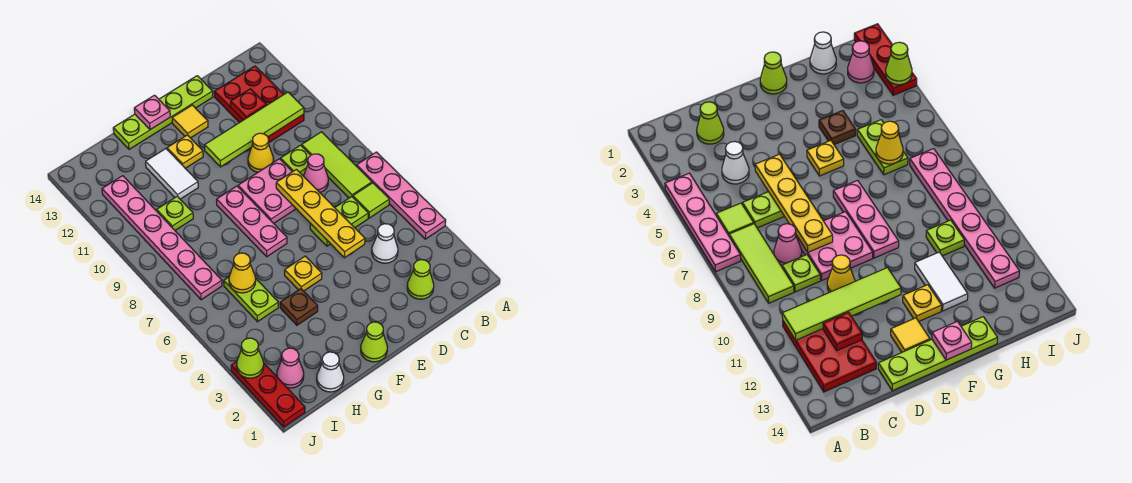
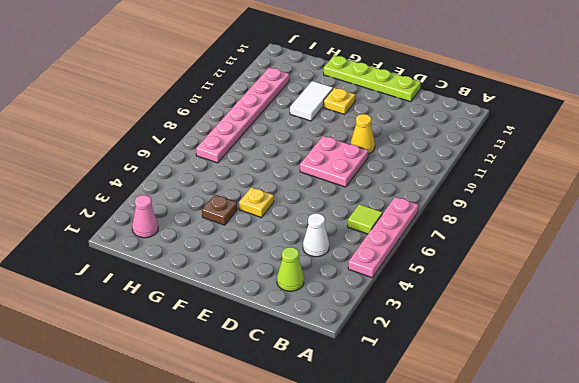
none -> lime tile B7:B9 level 1
none -> red plate B11:C13 level 1
none -> lime plate C6:D6 level 1
none -> pink cone C8 level 1

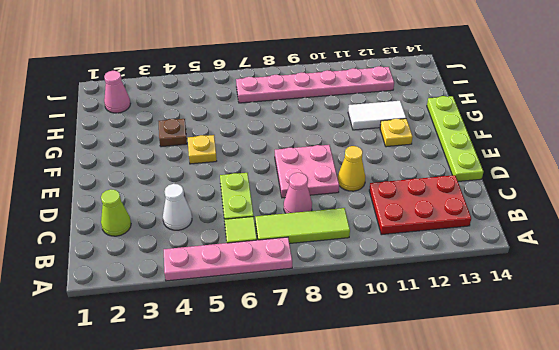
none -> lime plate C9 level 1
none -> yellow tile E13 level 1
none -> lime cone F1 level 1
none -> pink plate F7:F9 level 1

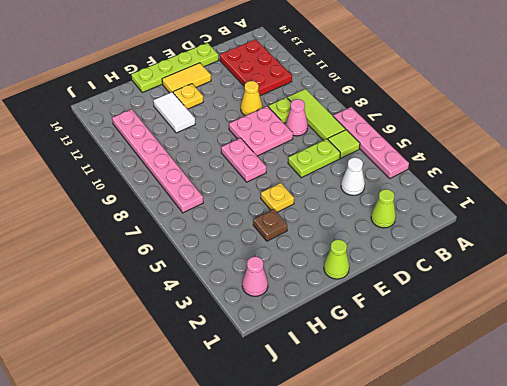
yellow tile E13:F13 level 1 -> yellow tile E13 level 1
pink plate F7:F8 level 1 -> pink plate F7:F9 level 1
none -> white cone H1 level 1
none -> lime plate H5:H6 level 1
none -> lime plate H10 level 1
none -> red plate J1:J3 level 1

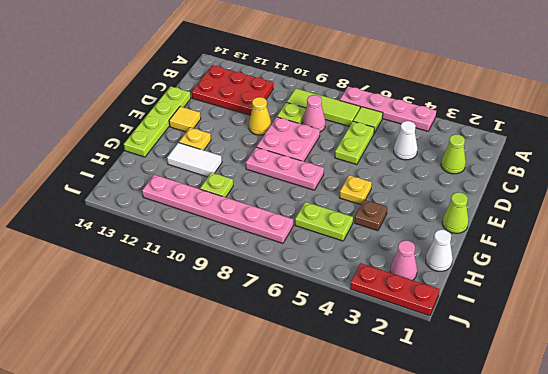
none -> lime tile B11:E11 level 2
none -> red plate C12 level 2
none -> yellow plate D5:D8 level 2
none -> pink plate F14 level 2

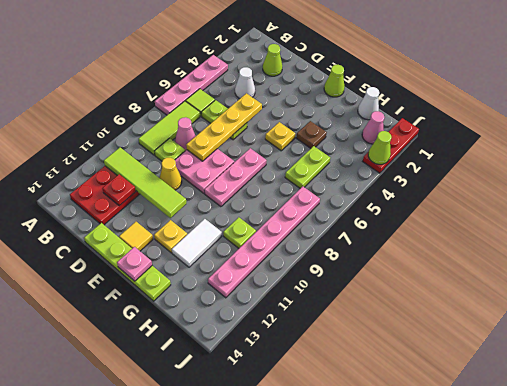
none -> yellow cone H6 level 2

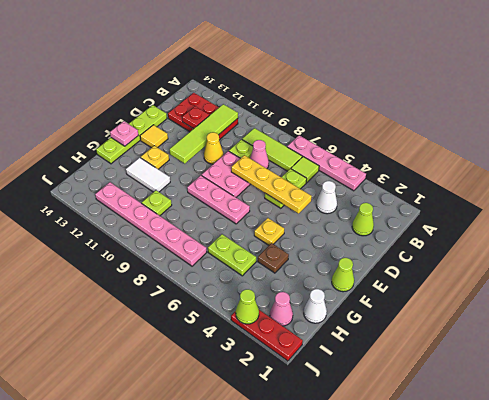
none -> yellow cone H6 level 2

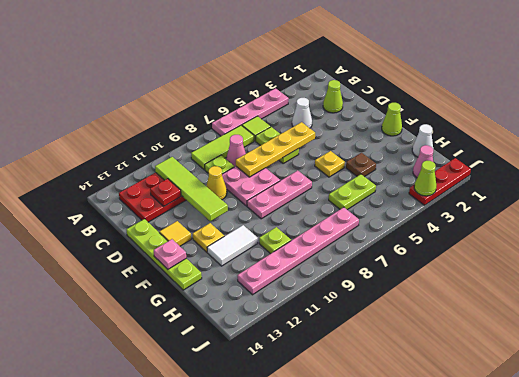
none -> yellow cone H6 level 2

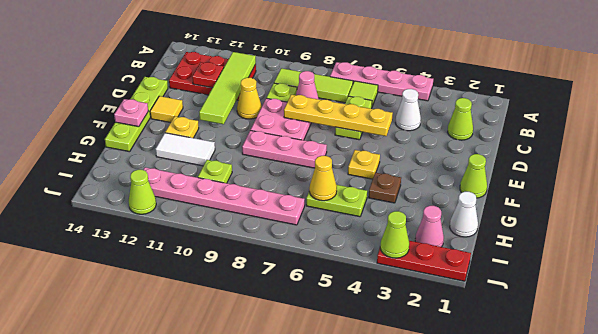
lime cone J12 level 1 -> none

